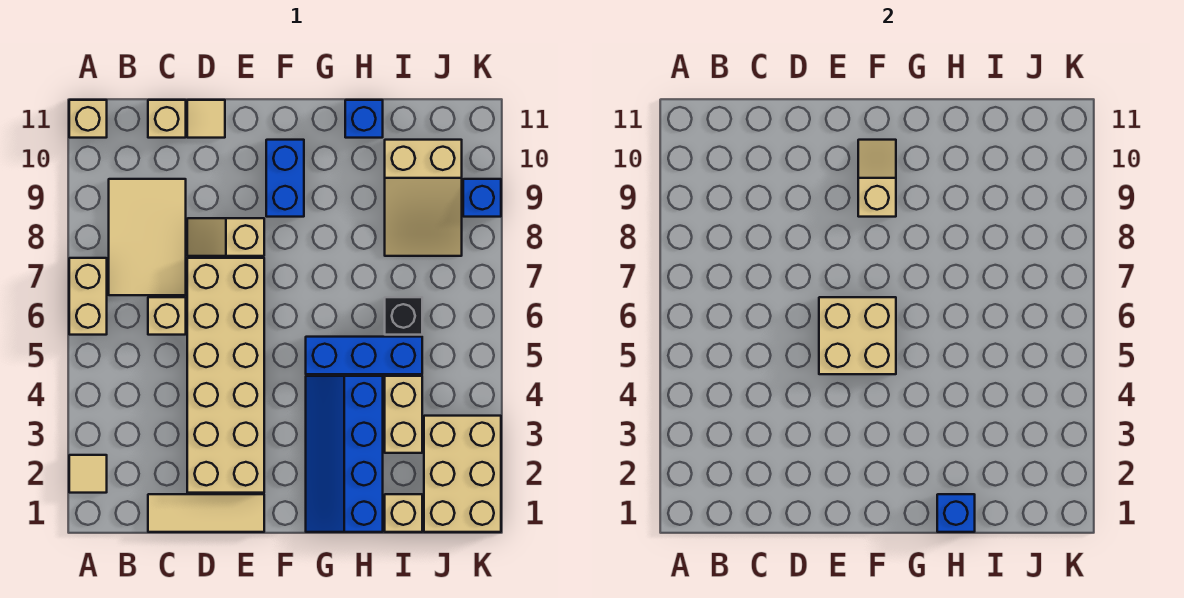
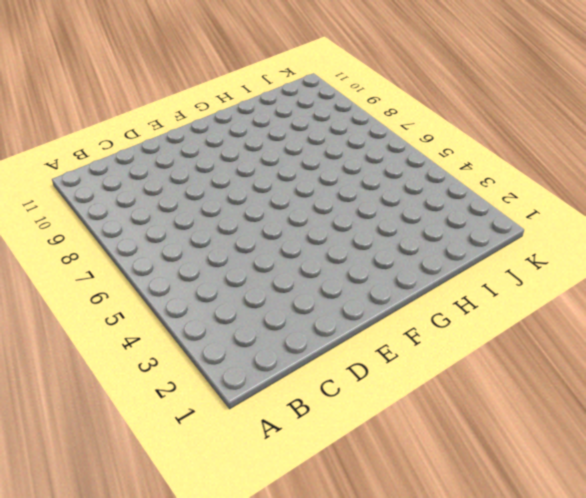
none -> tan tile A2 level 1
none -> tan brick A6:A7 level 1
none -> tan brick A11 level 1

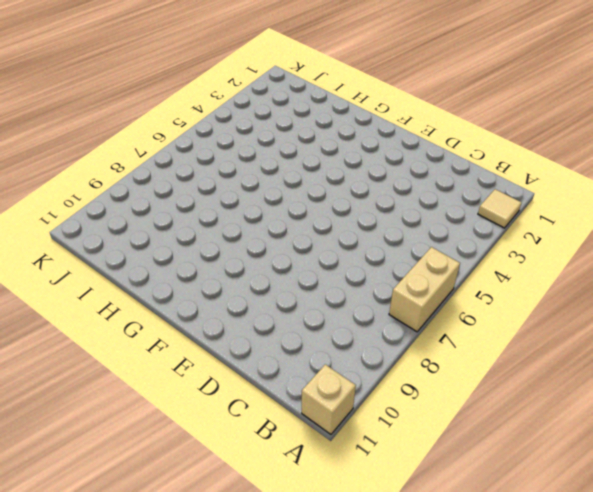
none -> tan tile B7:C9 level 1
none -> tan tile C1:E1 level 1
none -> tan brick C6 level 1

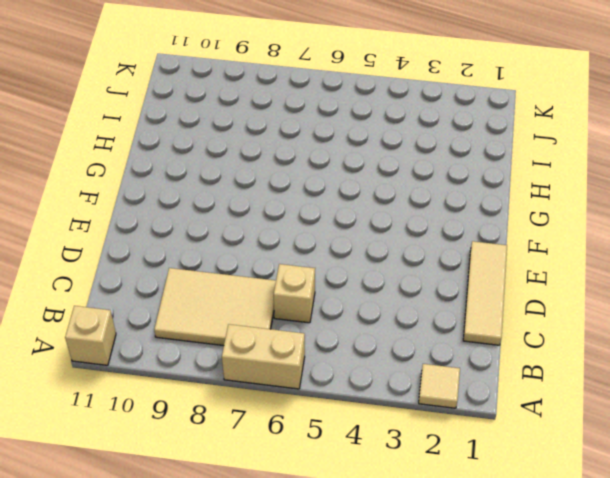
none -> tan brick C11 level 1
none -> tan brick D2:E7 level 1
none -> tan slope D8:E8 level 1 top E

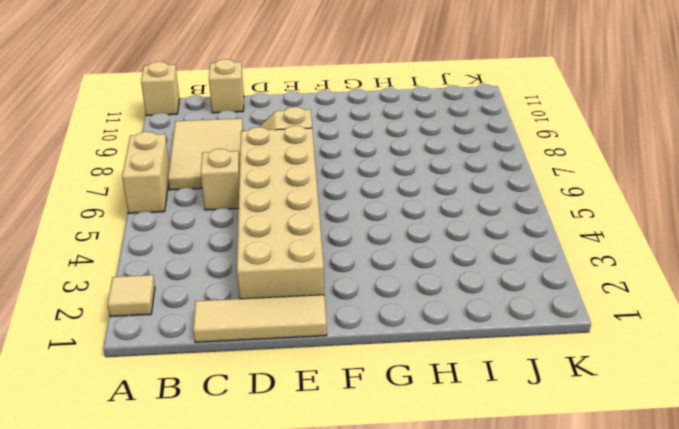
none -> tan tile D11 level 1
none -> blue brick F9:F10 level 1
none -> blue slope G1:H4 level 1 top H

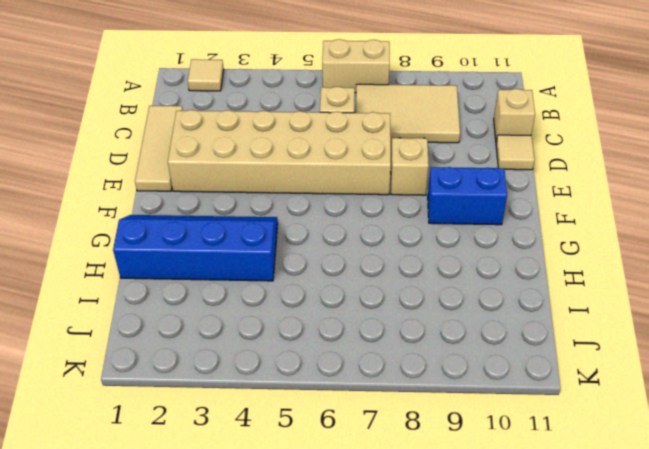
none -> tan brick A11 level 1
none -> blue brick G5:I5 level 1
none -> blue brick H11 level 1

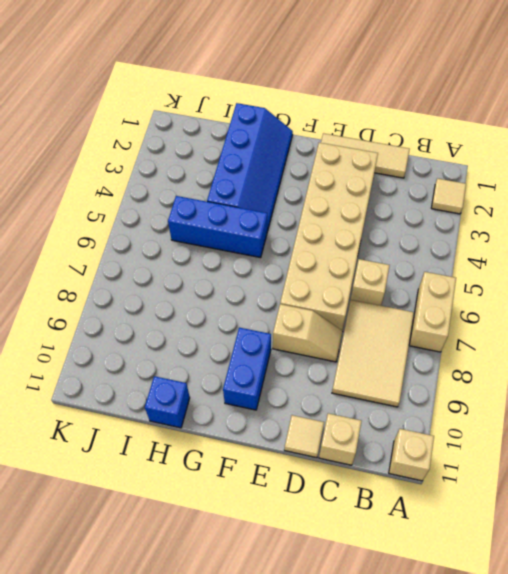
none -> tan brick I1 level 1
none -> tan brick I3:I4 level 1
none -> black brick I6 level 1

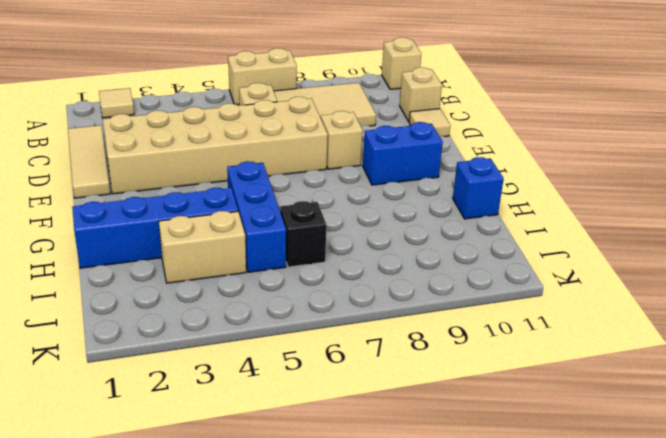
none -> tan brick I1 level 1
none -> tan slope I8:J10 level 1 top 10
none -> tan brick J1:K3 level 1

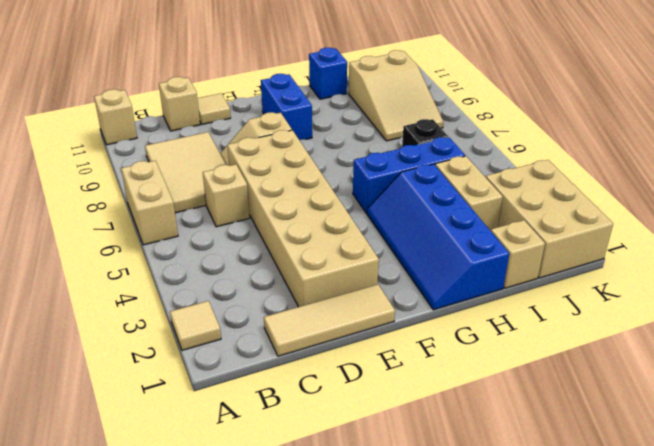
none -> blue brick K9 level 1
none -> tan brick E5:F6 level 2
none -> tan slope F9:F10 level 2 top 9

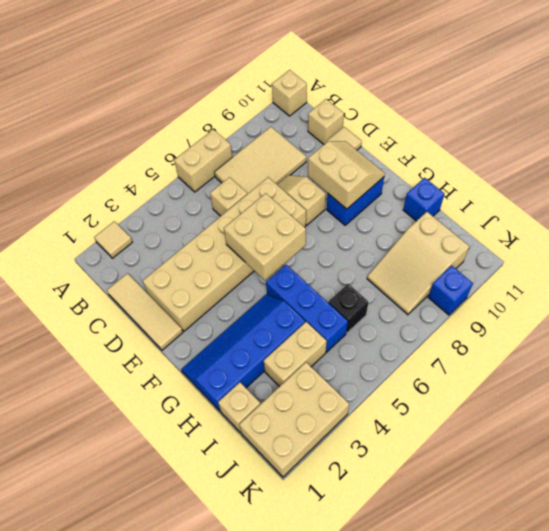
tan slope E9:F10 level 2 top 9 -> tan slope F9:F10 level 2 top 9
none -> blue brick H1 level 2

